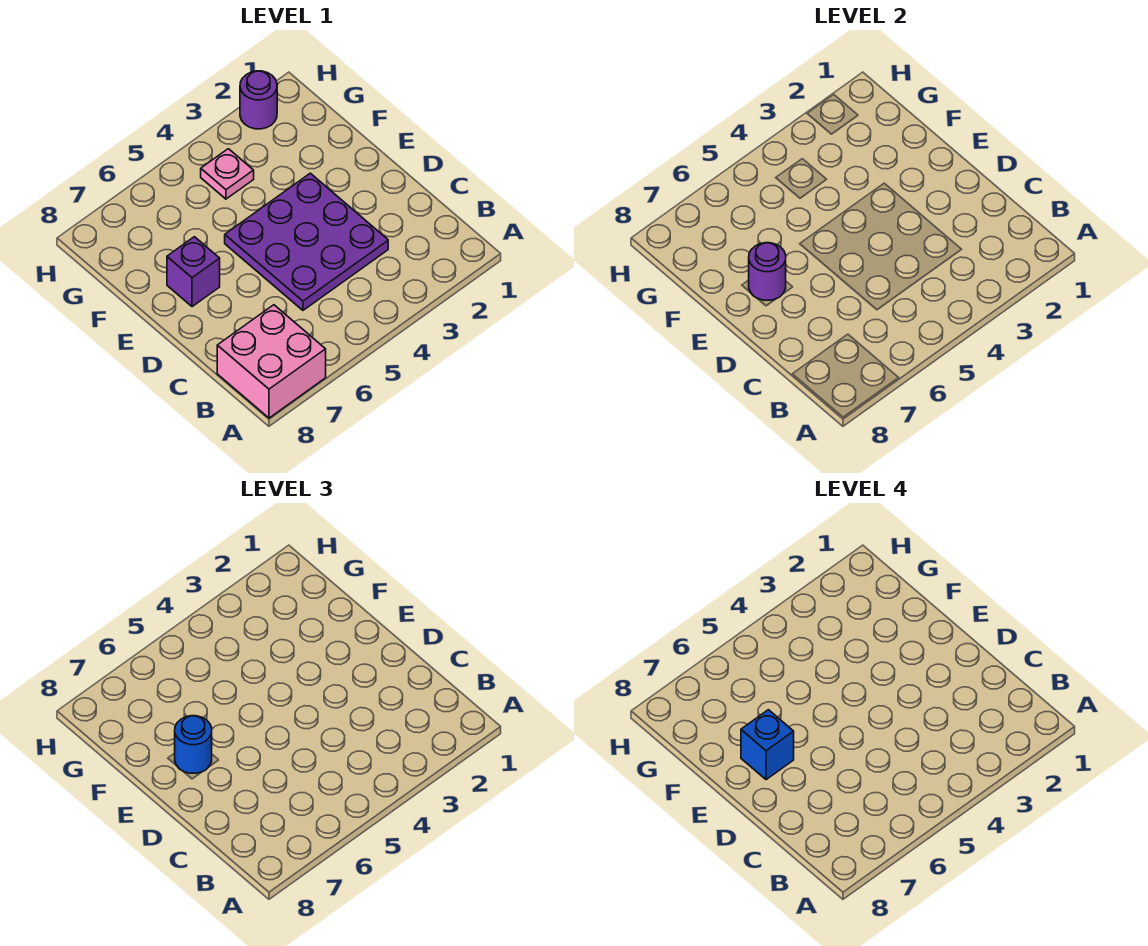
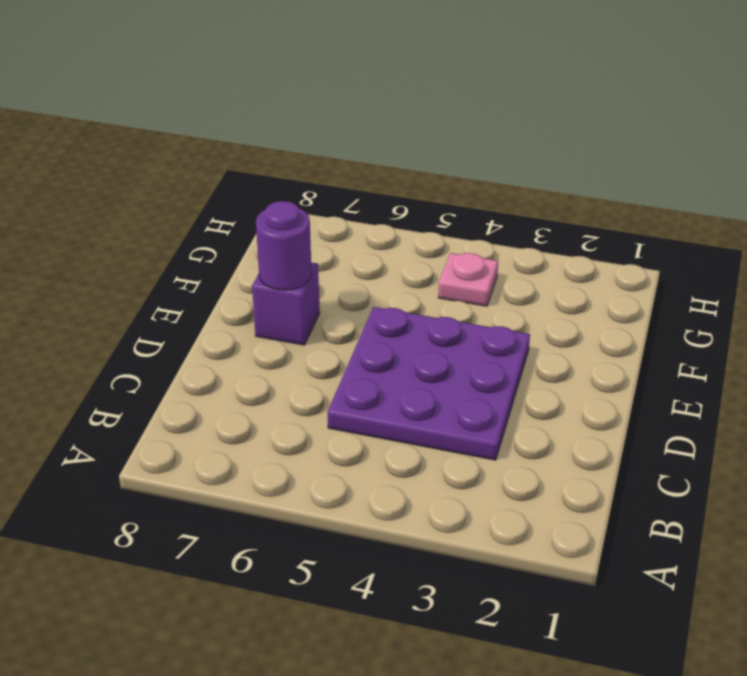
none -> pink brick A7:B8 level 1
none -> purple round brick H2 level 1

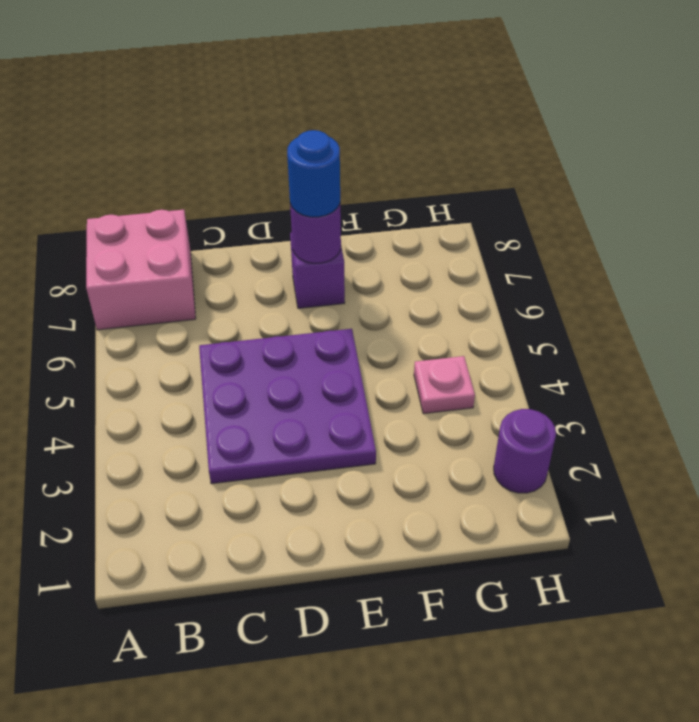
none -> blue brick E7 level 4

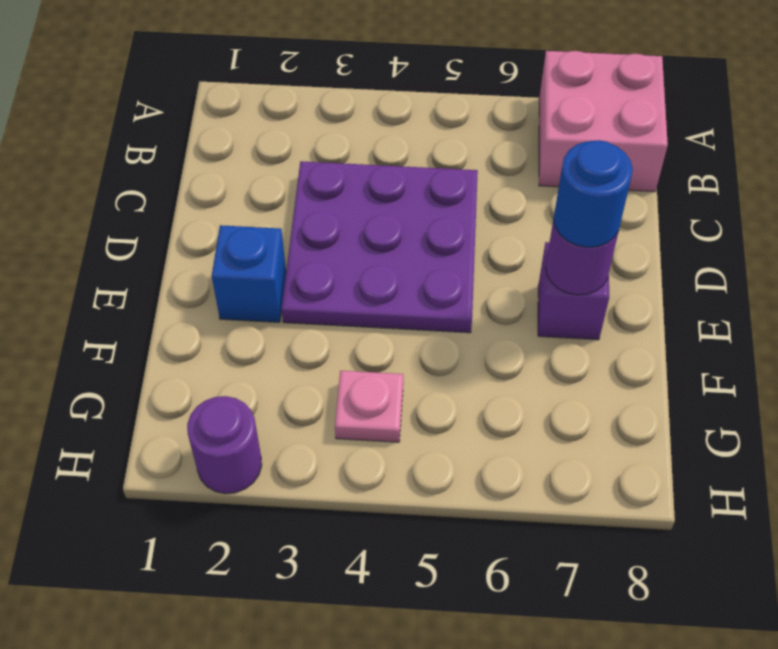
blue brick E2 level 1 -> blue brick E7 level 4

